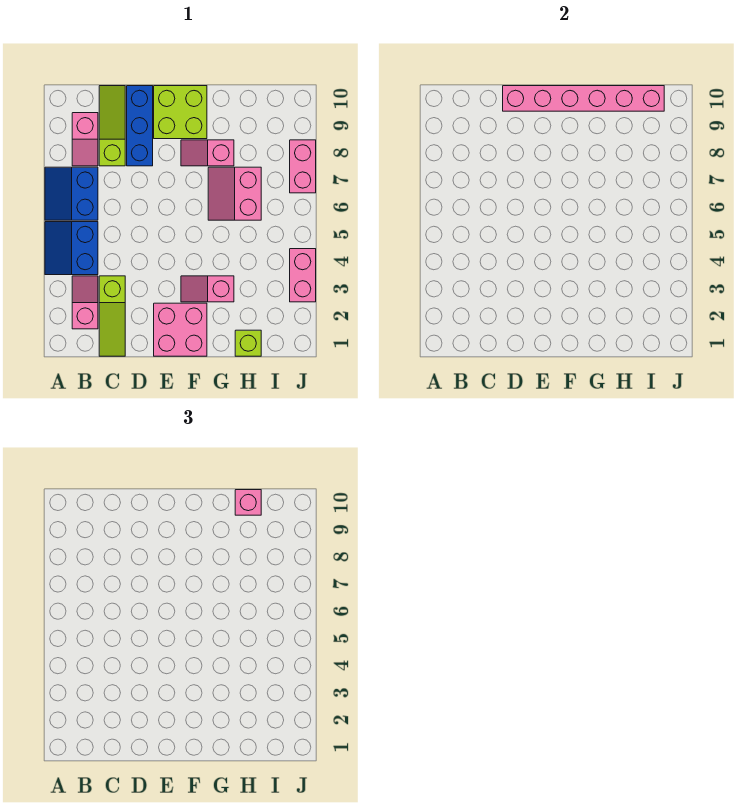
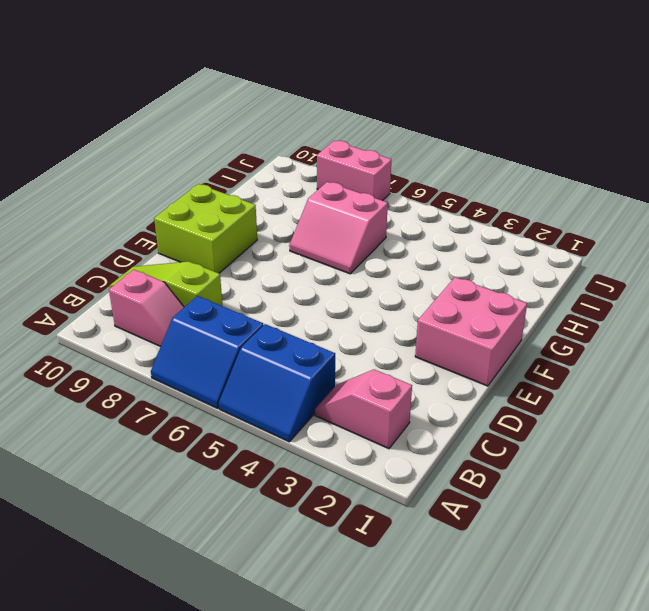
none -> lime slope C1:C3 level 1 top 3
none -> blue brick D8:D10 level 1
none -> pink slope F3:G3 level 1 top G

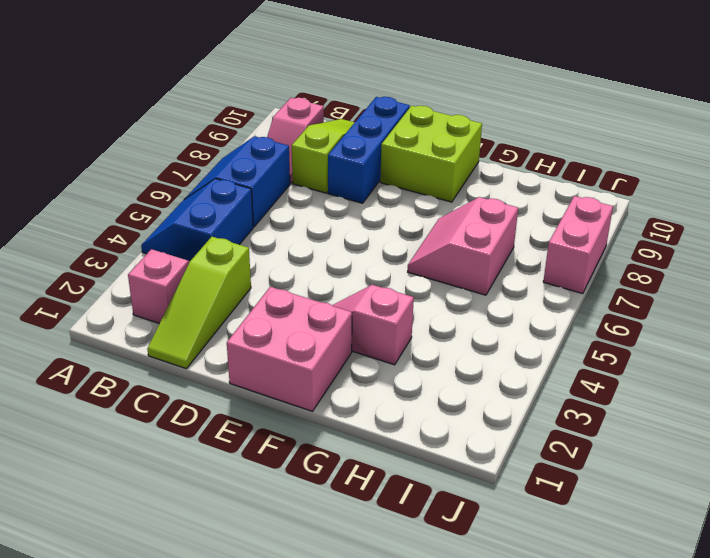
none -> pink slope F8:G8 level 1 top G
none -> lime brick H1 level 1
none -> pink brick J3:J4 level 1

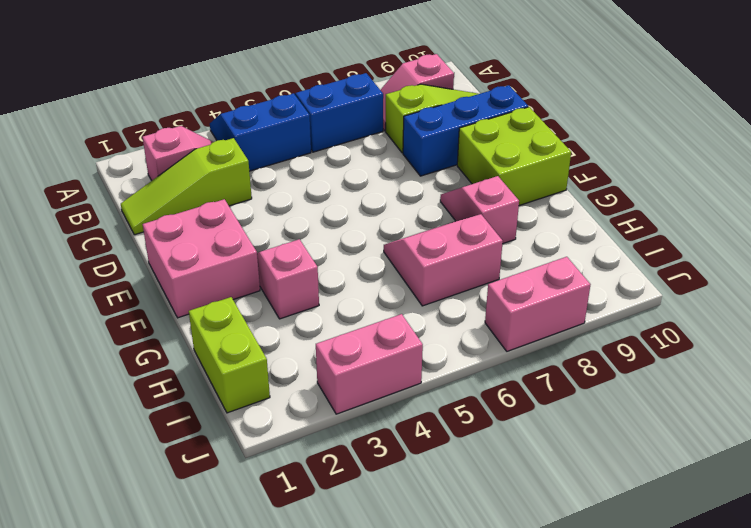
lime brick H1:I1 level 1 -> lime brick H1 level 1
none -> pink brick D10:I10 level 2
none -> pink brick H10 level 3

